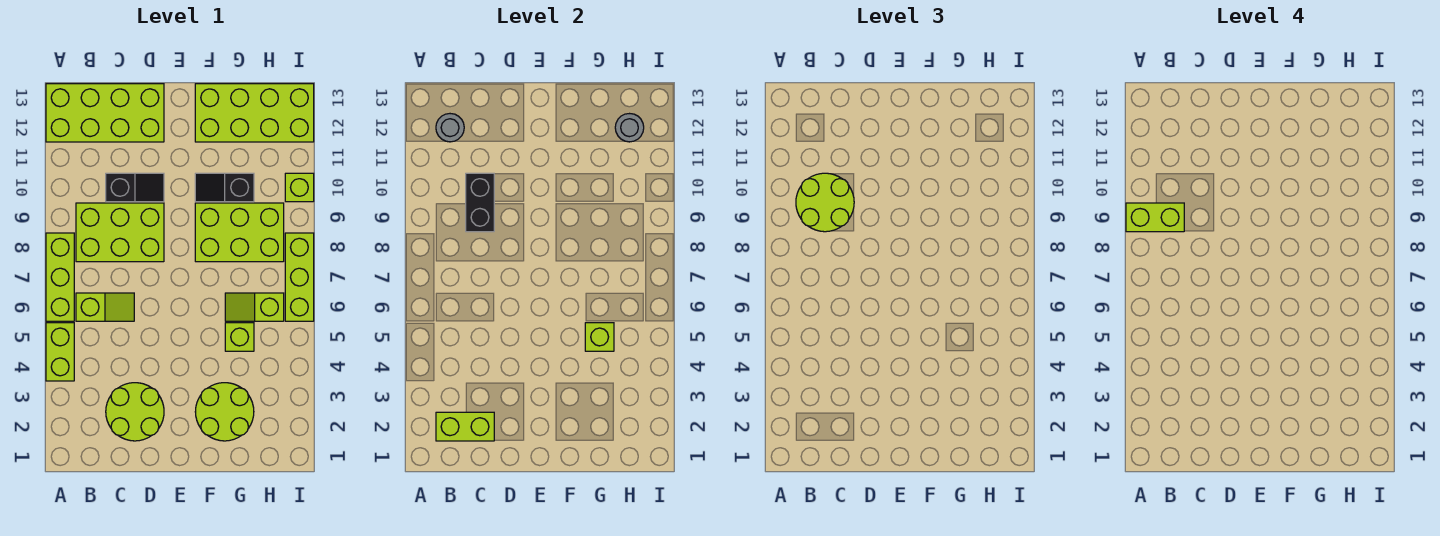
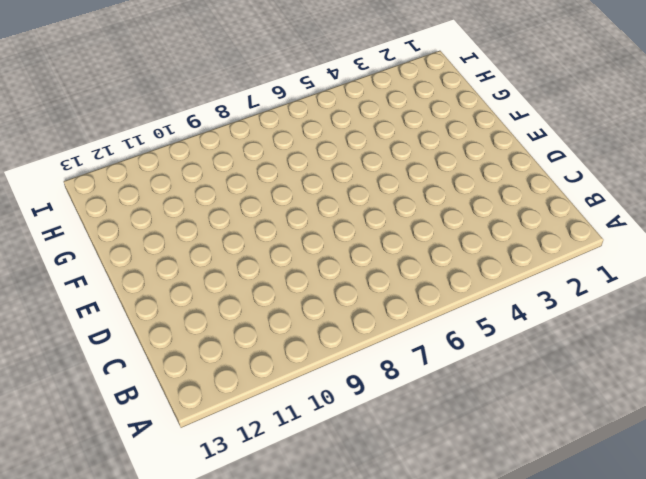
none -> lime brick A4:A5 level 1
none -> lime brick A6:A8 level 1
none -> lime brick A12:D13 level 1

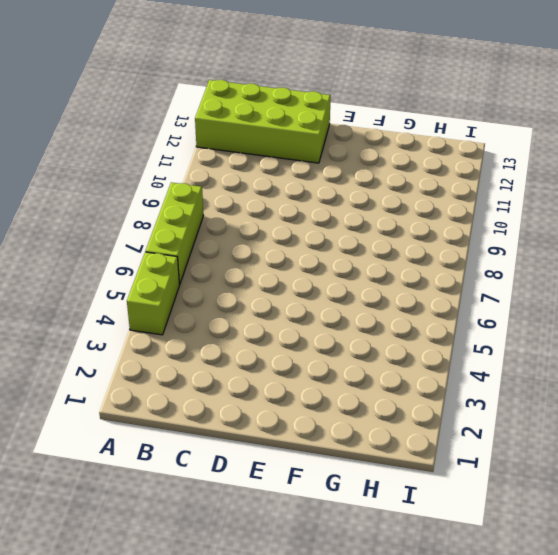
none -> lime slope B6:C6 level 1 top B
none -> lime brick B8:D9 level 1
none -> lime round brick C2:D3 level 1

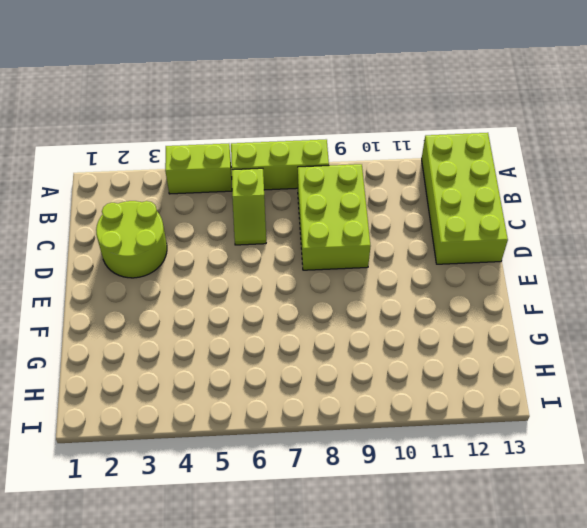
none -> black slope C10:D10 level 1 top C
none -> lime round brick F2:G3 level 1
none -> lime brick F8:H9 level 1

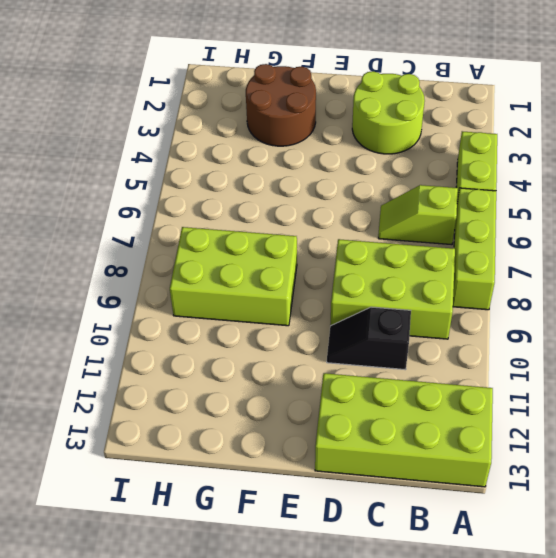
brown round brick F2:G3 level 1 -> lime round brick F2:G3 level 1
none -> black slope F10:G10 level 1 top G
none -> lime brick F12:I13 level 1
none -> lime brick G5 level 1

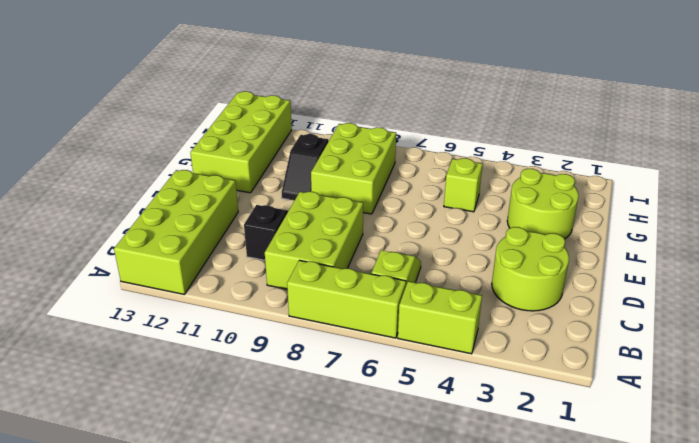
none -> lime slope G6:H6 level 1 top H
none -> lime brick I6:I8 level 1
none -> lime brick I10 level 1

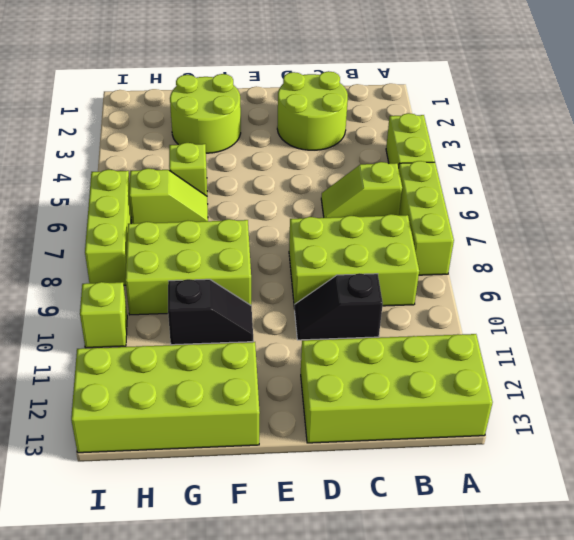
none -> lime brick B2:C2 level 2
none -> grey round brick B12 level 2
none -> black brick C9:C10 level 2

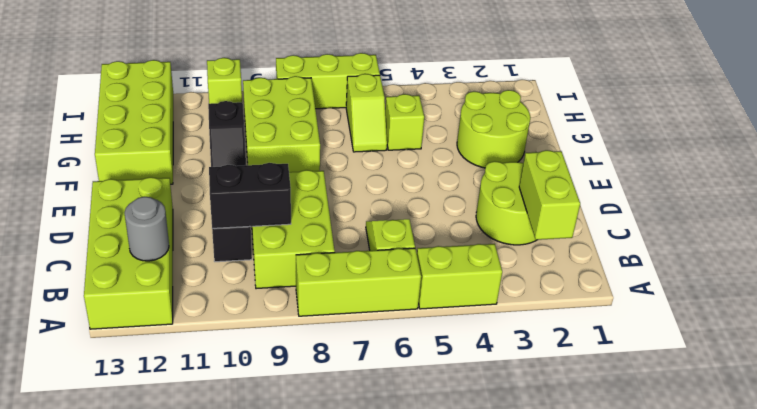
none -> lime brick G5 level 2
none -> grey round brick H12 level 2
none -> lime round brick B9:C10 level 3

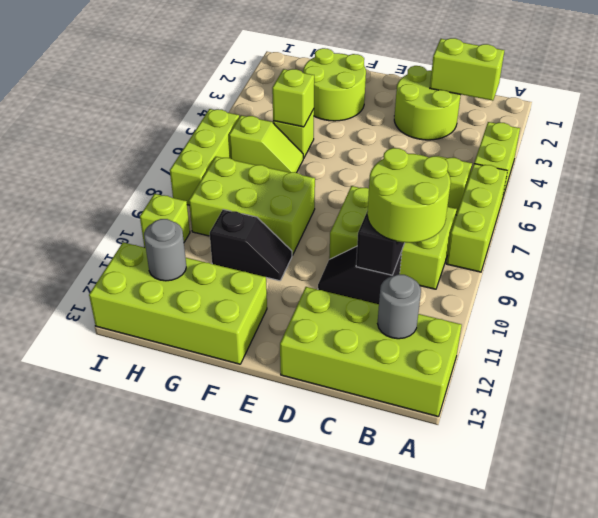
none -> lime brick A9:B9 level 4

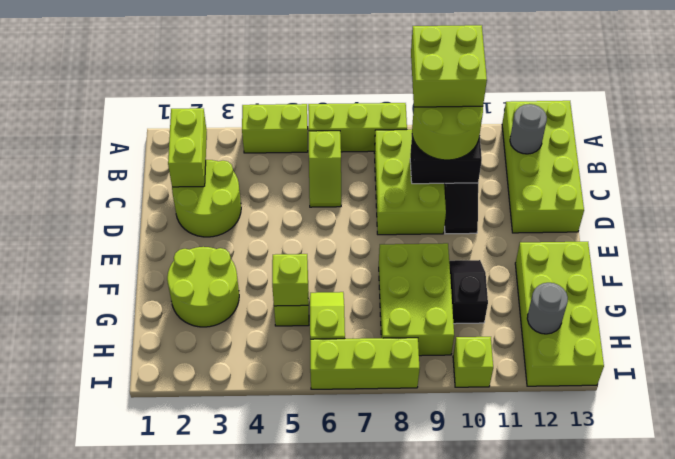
lime brick A9:B10 level 4 -> lime brick A9:B9 level 4

